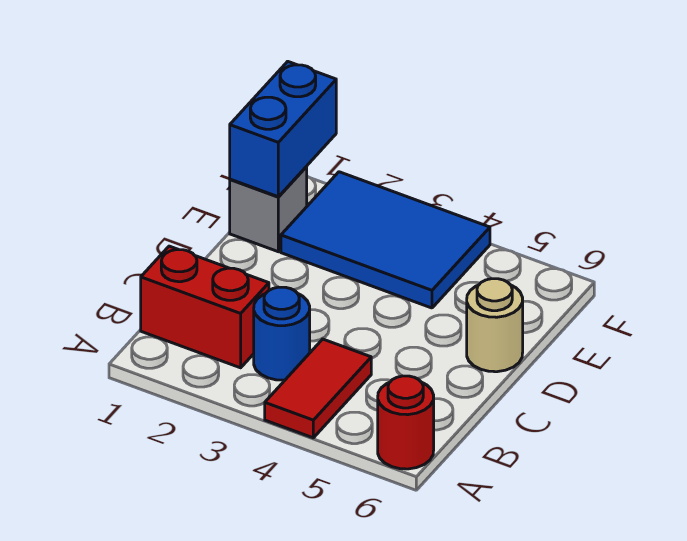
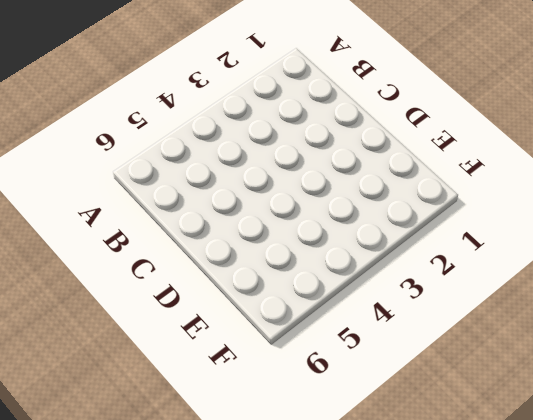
none -> red tile A4:B4 level 1
none -> red round brick A6 level 1

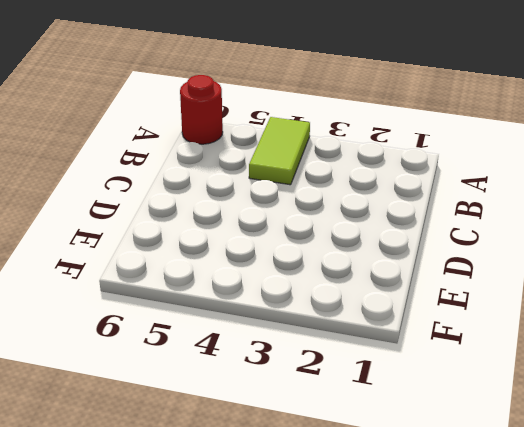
lime tile A4:B4 level 1 -> red tile A4:B4 level 1
none -> red brick B1:B2 level 1
none -> blue round brick B3 level 1

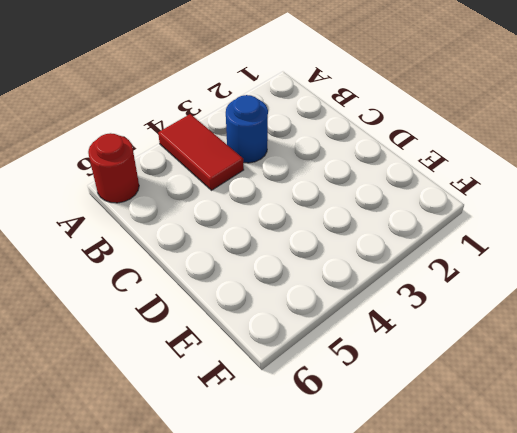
none -> red brick B1:B2 level 1
none -> tan round brick D6 level 1

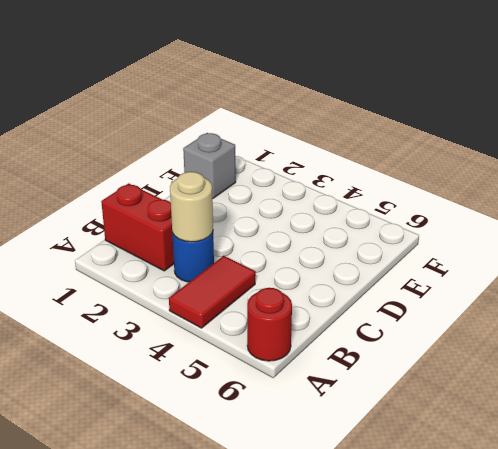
tan round brick B3 level 2 -> tan round brick D6 level 1
none -> blue tile E2:F4 level 1
none -> blue brick E1:F1 level 2

